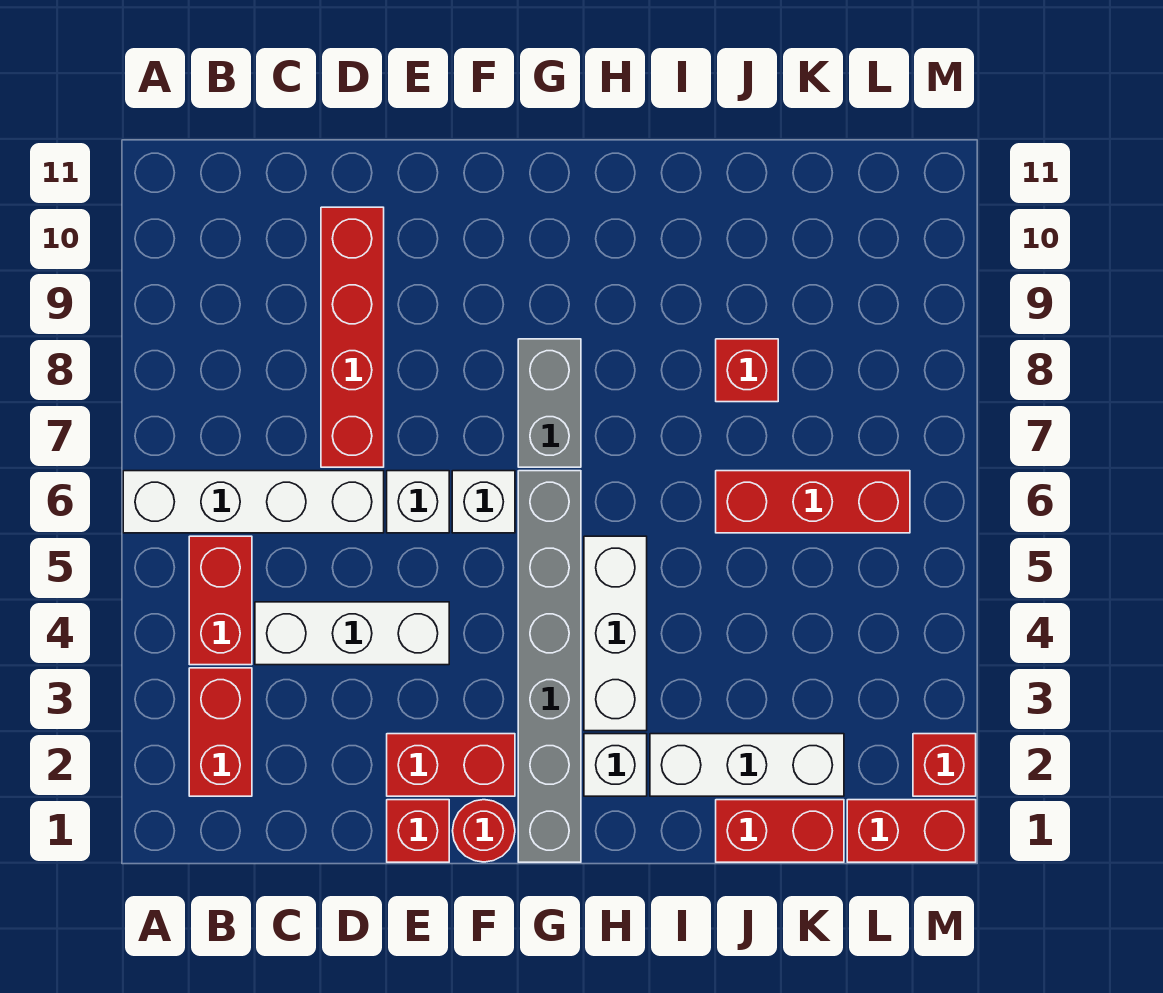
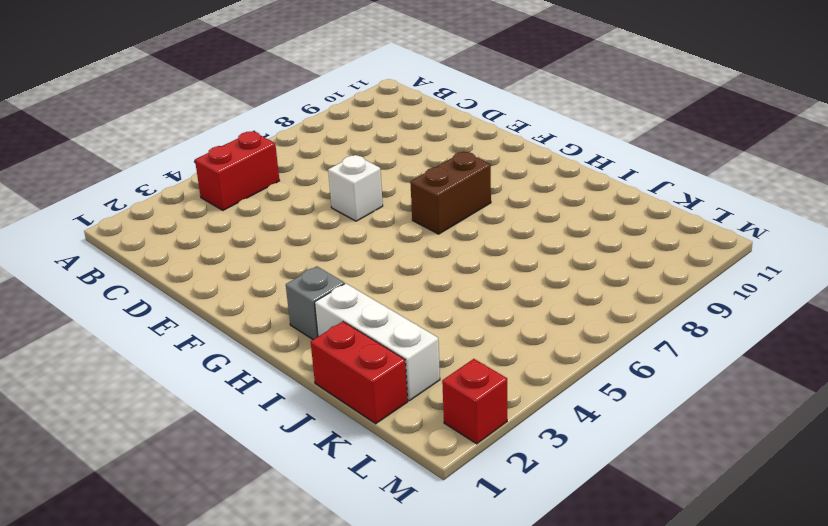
brown brick G7:G8 level 1 -> grey brick G7:G8 level 1
grey brick H2 level 1 -> white brick H2 level 1
none -> white brick A6:D6 level 1
none -> red brick B2:B3 level 1
none -> white brick C4:E4 level 1

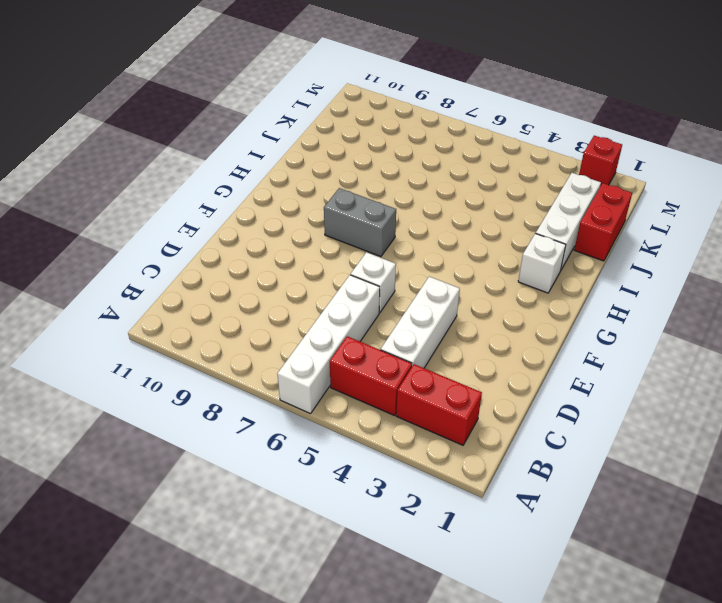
none -> red brick D7:D10 level 1
none -> red brick E1 level 1
none -> red brick E2:F2 level 1

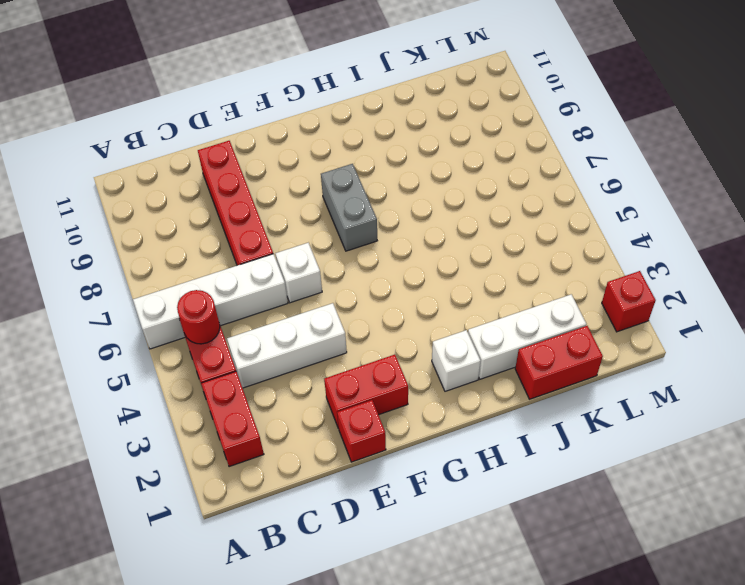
red round brick B5 level 2 -> red round brick F1 level 1
none -> white brick F6 level 1
none -> grey brick G1:G6 level 1
none -> white brick H3:H5 level 1

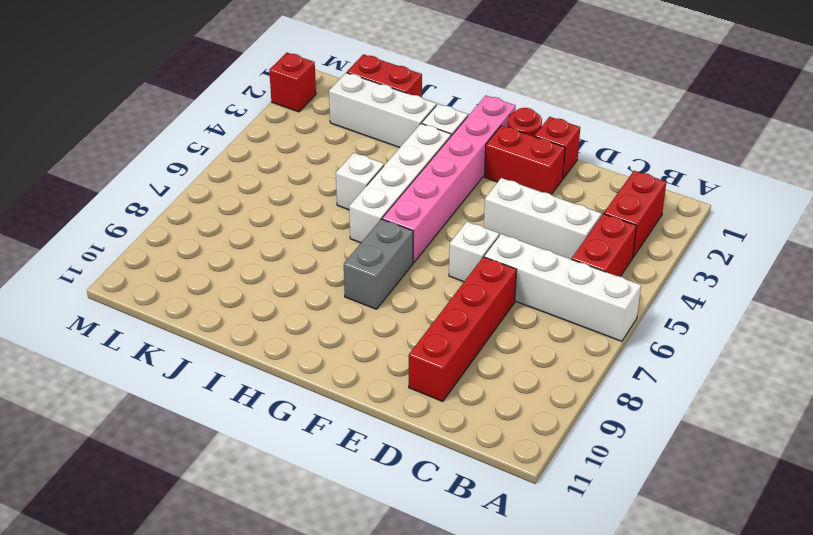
pink brick G1:G6 level 1 -> grey brick G1:G6 level 1
white brick H3:H6 level 1 -> white brick H3:H5 level 1
white brick I5 level 1 -> white brick F6 level 1
none -> red brick J6:L6 level 1
none -> red brick J8 level 1
none -> red brick L1:M1 level 1

